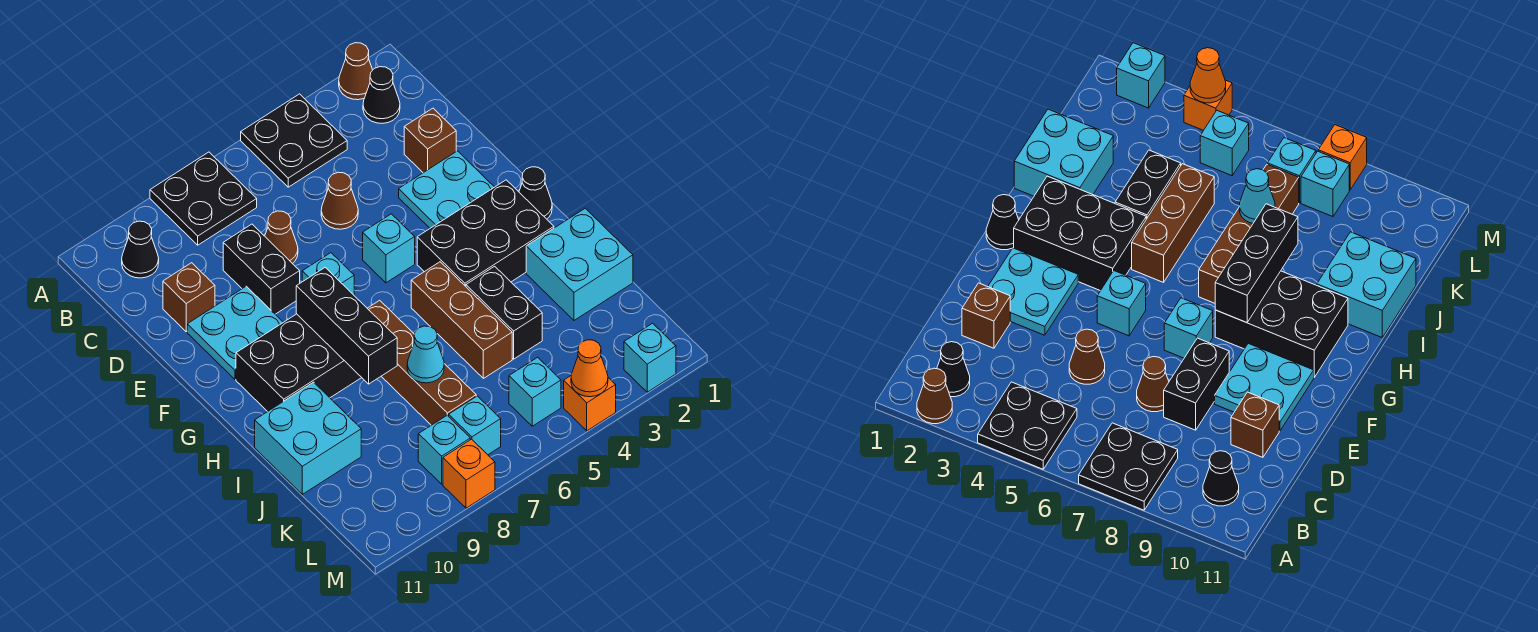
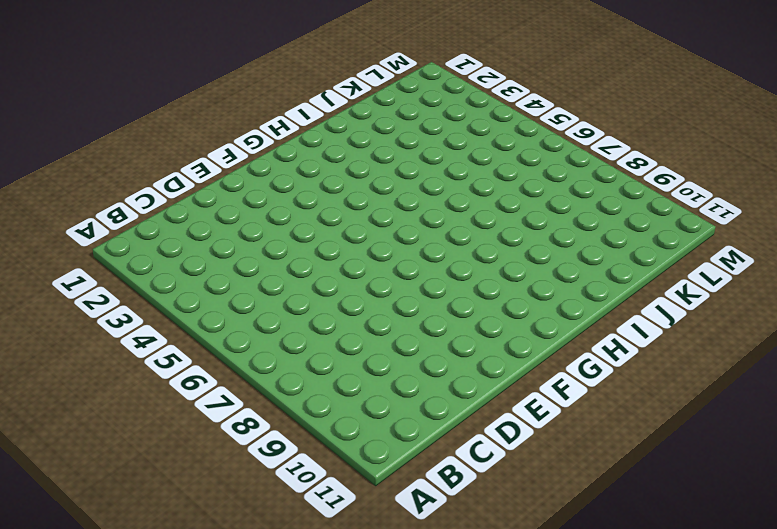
none -> brown cone A2 level 1
none -> black plate A4:B5 level 1
none -> black plate A7:B8 level 1
none -> black cone B2 level 1

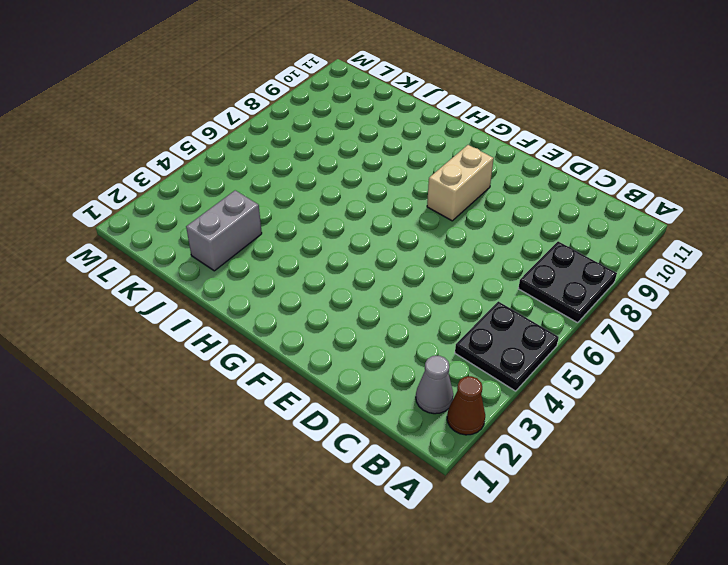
grey cone B2 level 1 -> black cone B2 level 1
tan brick F8:F9 level 1 -> cyan plate E9:F10 level 1
grey brick J2:J3 level 1 -> cyan brick I1:J2 level 1
none -> black cone B10 level 1
none -> brown brick D2 level 1
none -> brown cone D5 level 1
none -> brown cone D7 level 1

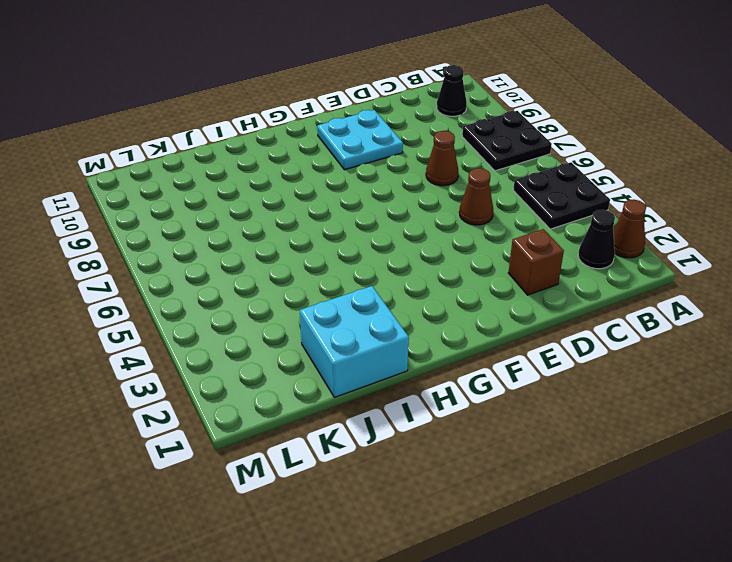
none -> black brick D8:E8 level 1
none -> brown brick D10 level 1
none -> cyan plate E2:F3 level 1
none -> cyan brick F5 level 1

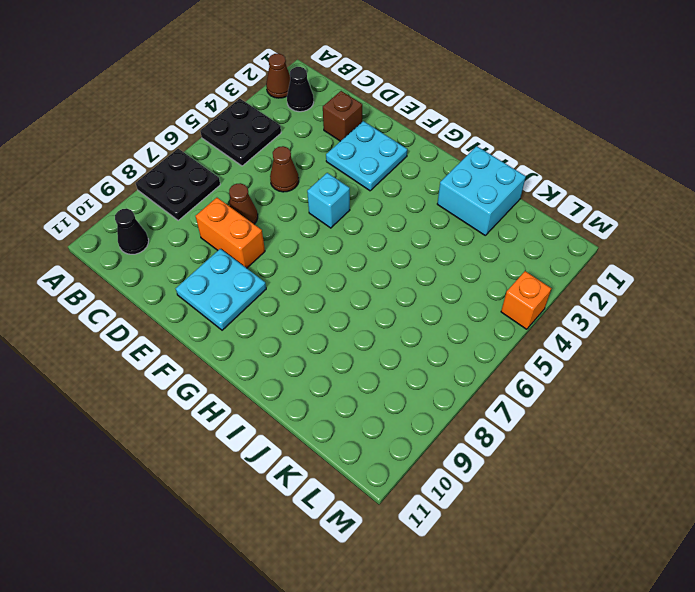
orange brick D8:E8 level 1 -> black brick D8:E8 level 1
none -> brown brick D10 level 1
none -> cyan brick F7 level 1
none -> black cone G1 level 1
none -> black brick G2:H4 level 1

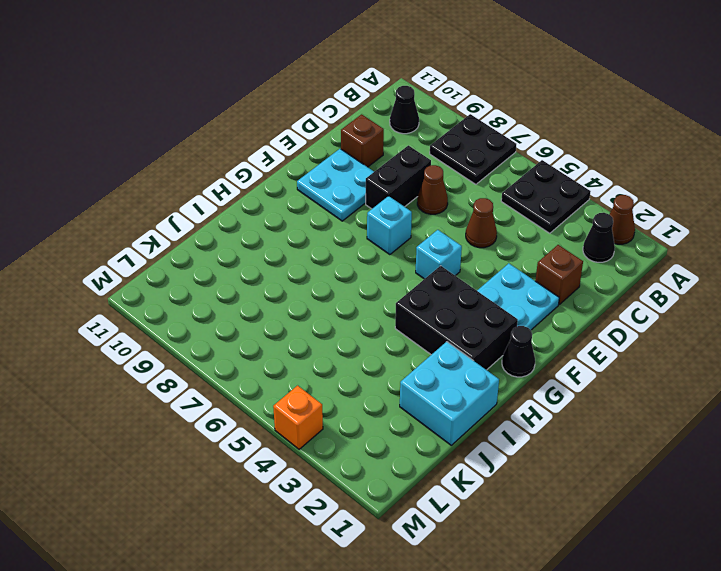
none -> black brick G8:H10 level 1
none -> brown brick H5:J5 level 1
none -> brown brick H7:K7 level 1
none -> black brick I4:J4 level 1

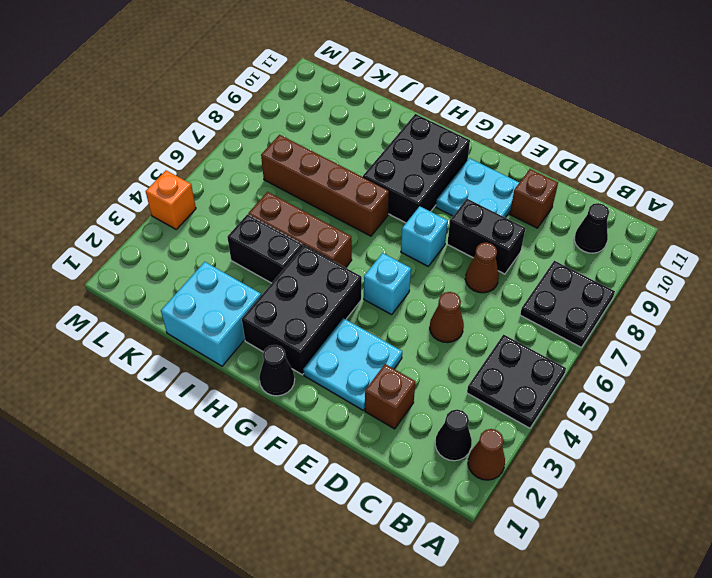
none -> cyan brick I10:J11 level 1
none -> cyan brick L5 level 1
none -> cyan brick L7 level 1
none -> cyan brick L8 level 1

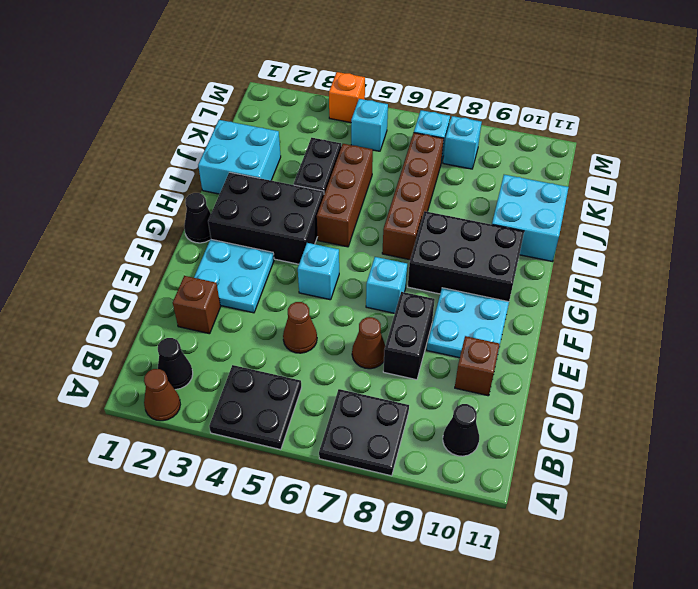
none -> cyan brick M2 level 1
none -> orange brick M8 level 1
none -> black brick G8:I8 level 2
none -> cyan cone J7 level 2

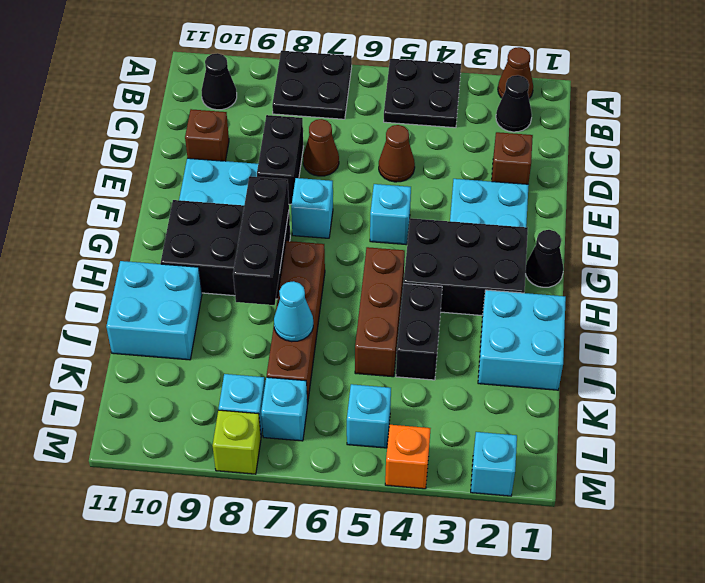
lime brick M8 level 1 -> orange brick M8 level 1
none -> orange cone M4 level 2

